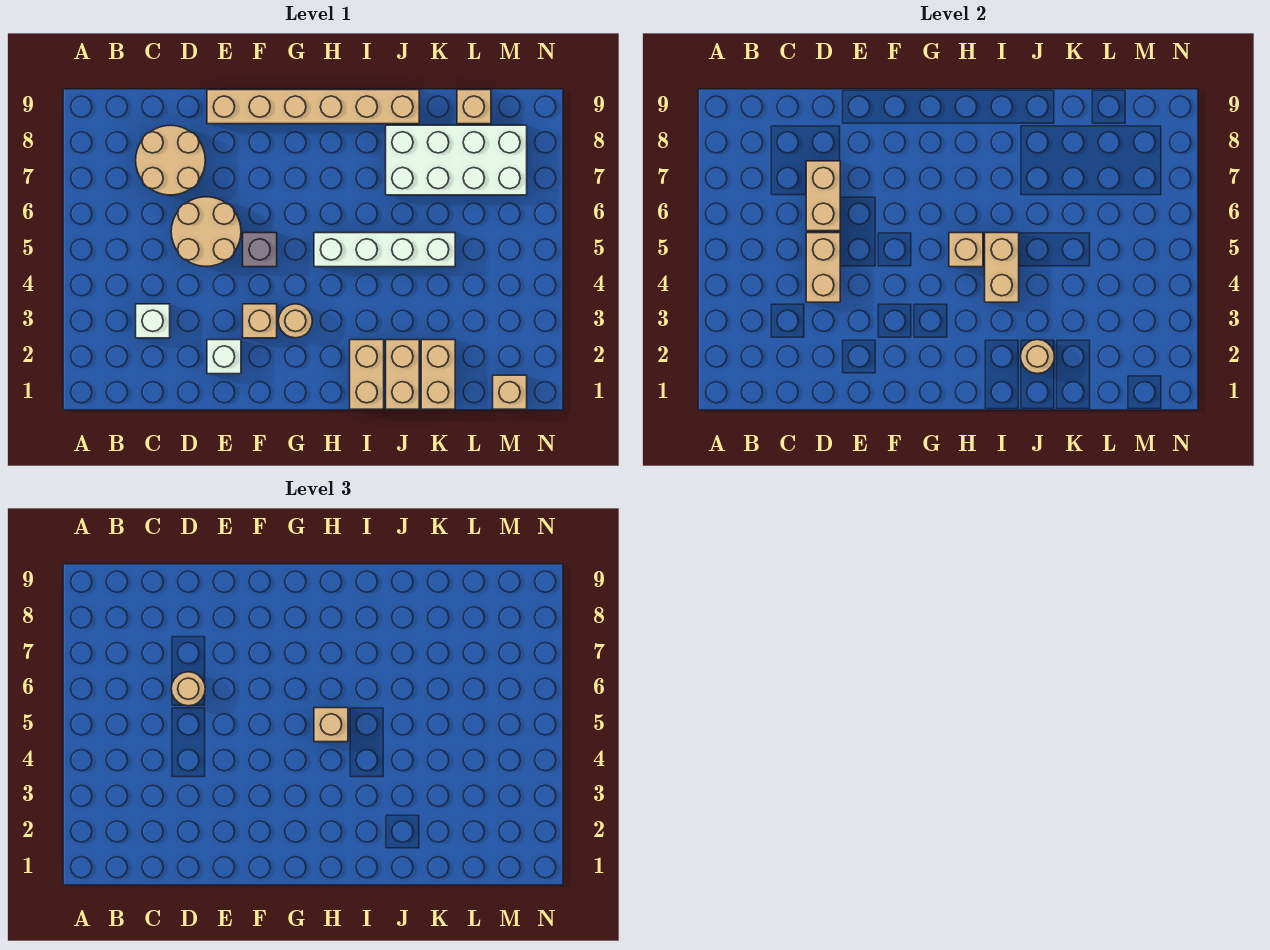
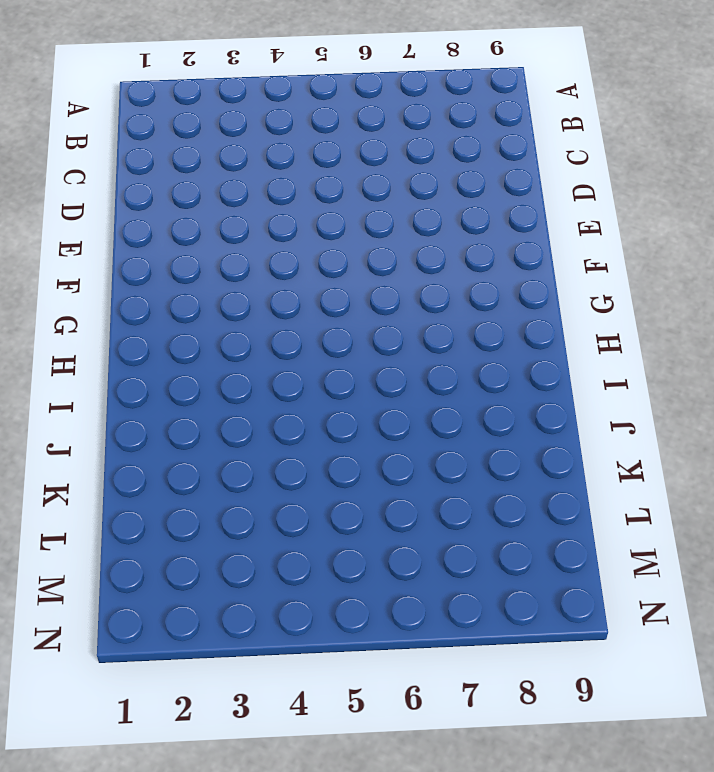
none -> white brick C3 level 1
none -> tan round brick C7:D8 level 1
none -> tan round brick D5:E6 level 1

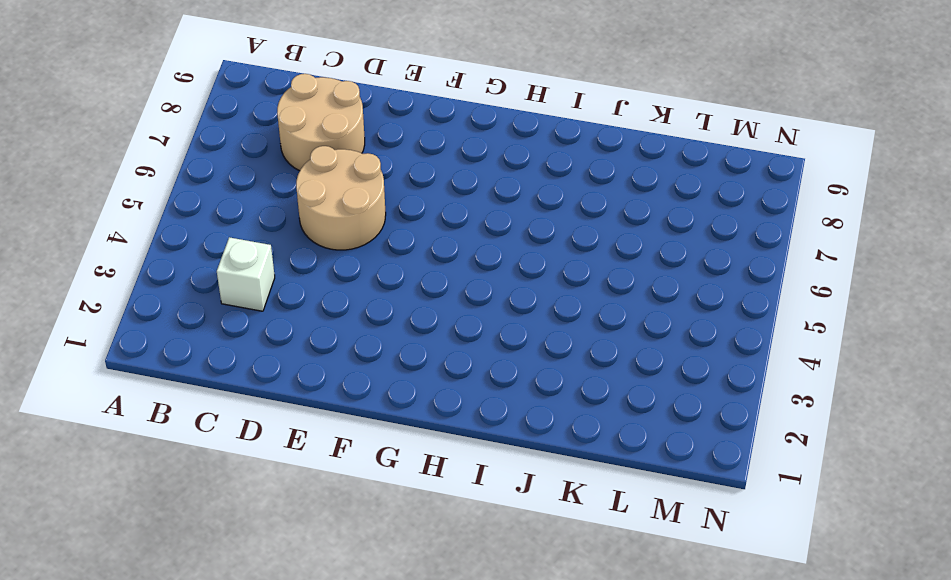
none -> white brick E2 level 1
none -> tan brick E9:J9 level 1
none -> tan brick F3 level 1

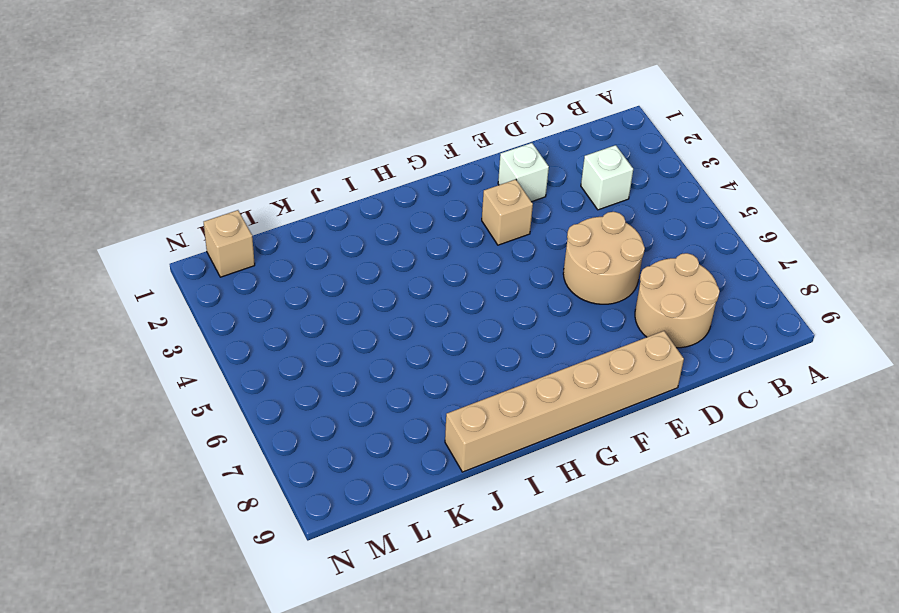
none -> grey brick F5 level 1
none -> tan round brick G3 level 1
none -> white brick H5:K5 level 1

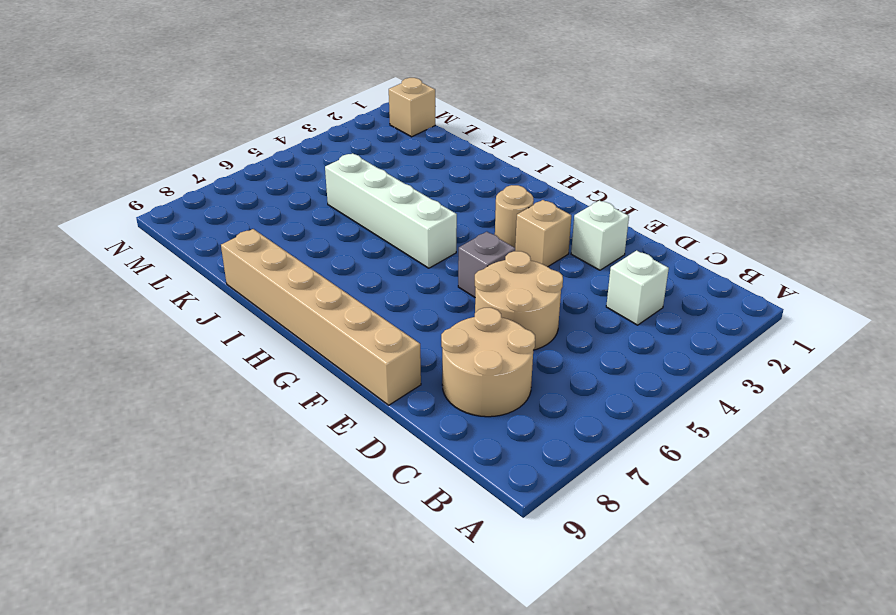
none -> tan brick I1:I2 level 1
none -> tan brick J1:J2 level 1
none -> white brick J7:M8 level 1

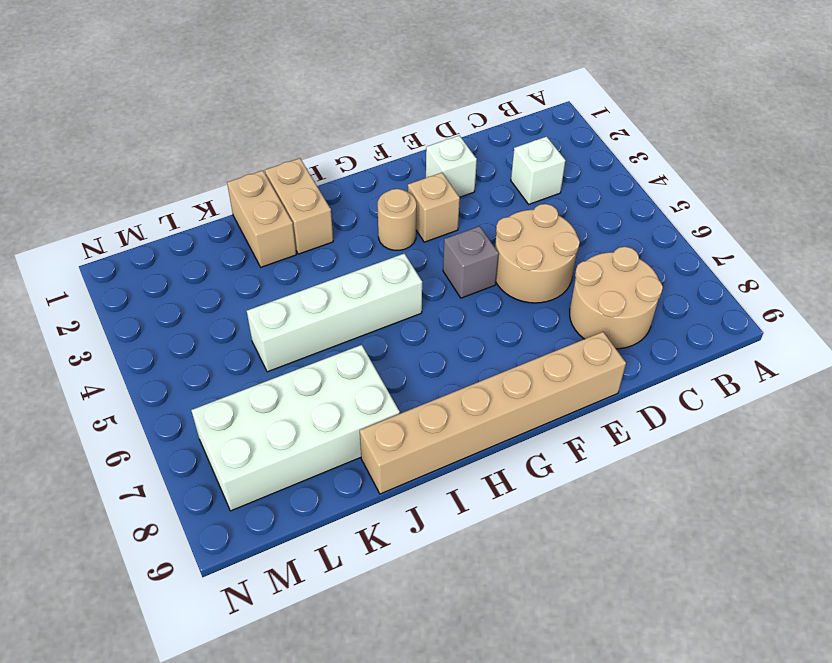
none -> tan brick K1:K2 level 1
none -> tan brick L9 level 1
none -> tan brick M1 level 1

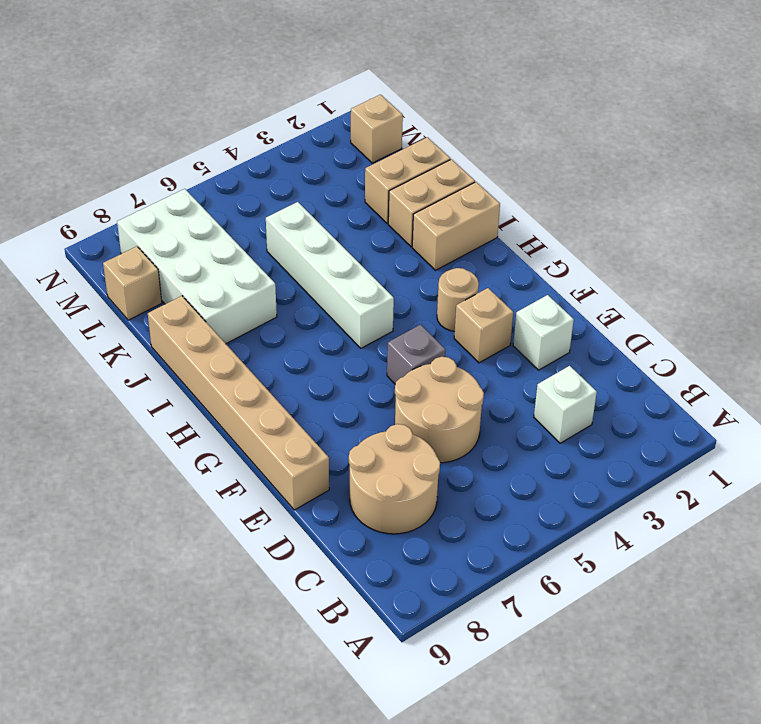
none -> tan brick D4:D5 level 2
none -> tan brick D6:D7 level 2
none -> tan brick H5 level 2

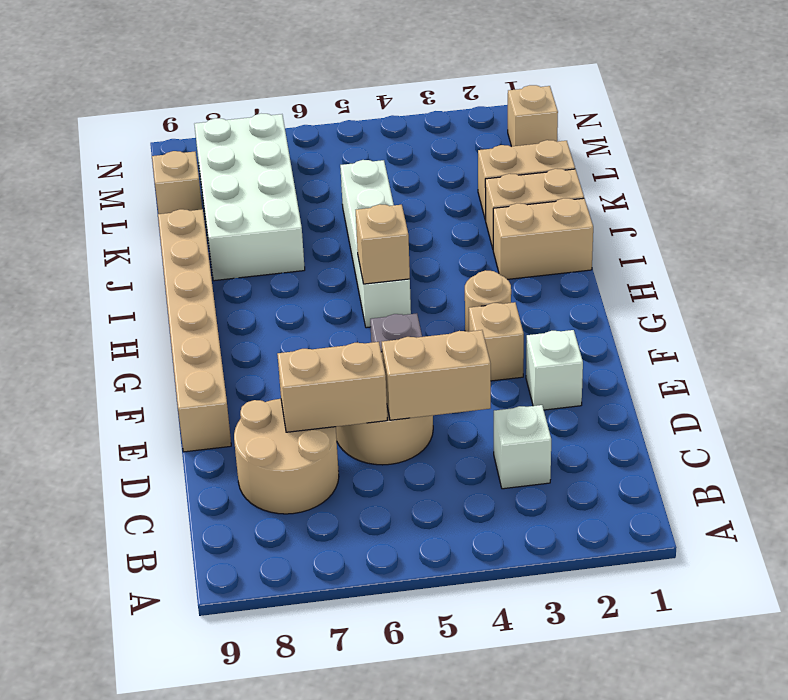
none -> tan brick I4:I5 level 2
none -> tan round brick J2 level 2
none -> tan round brick D6 level 3

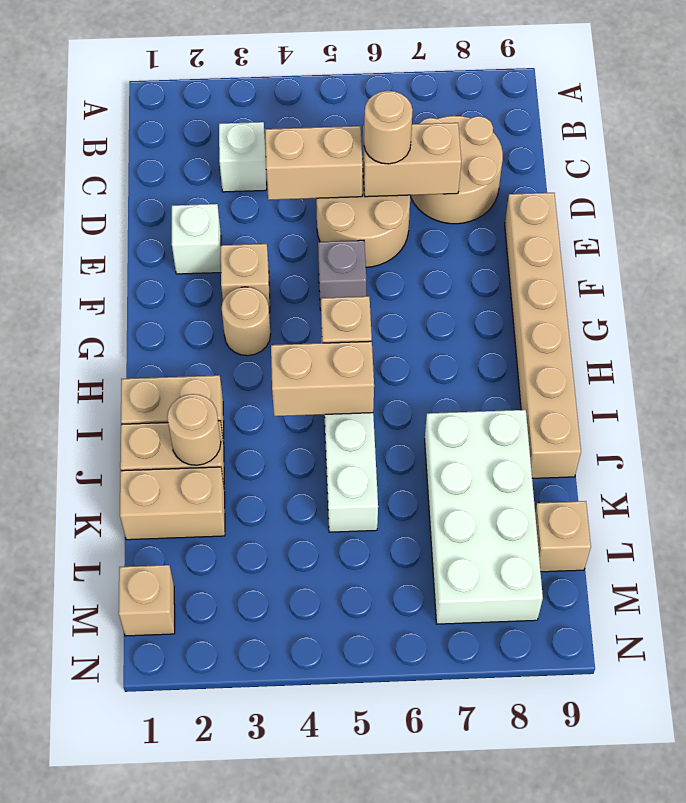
none -> tan brick H5 level 3

